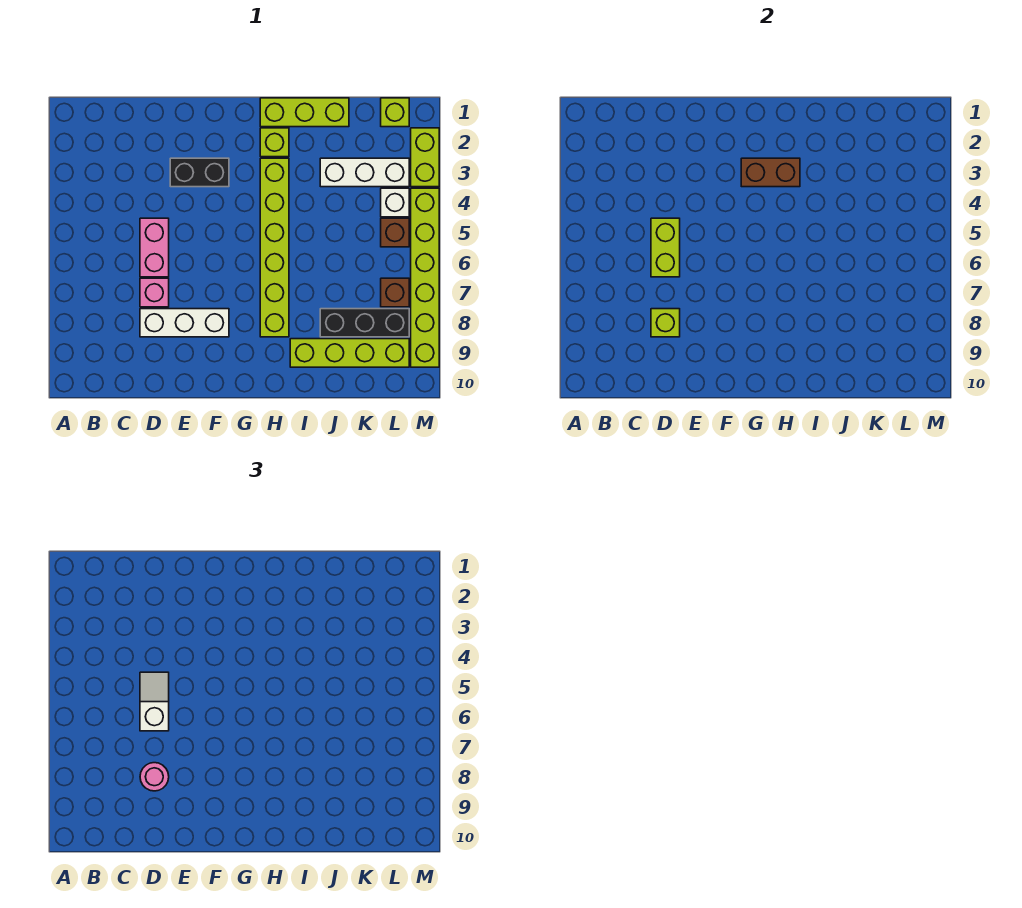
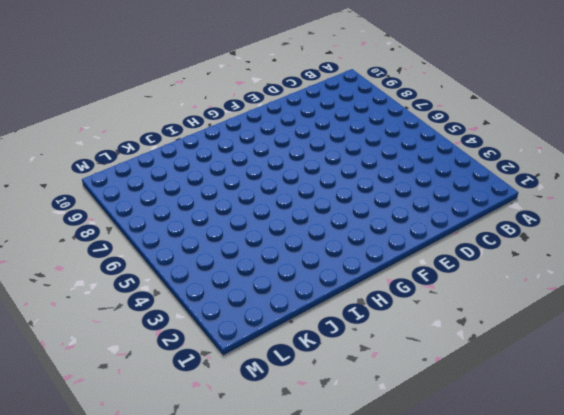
none -> pink brick D5:D6 level 1
none -> pink brick D7 level 1
none -> white brick D8:F8 level 1

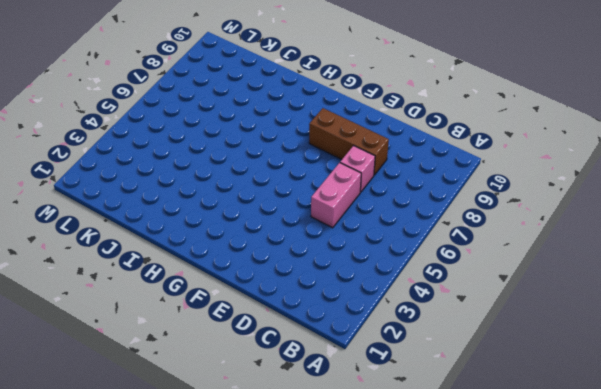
brown brick D8:F8 level 1 -> white brick D8:F8 level 1
none -> black brick E3:F3 level 1
none -> lime brick H1:J1 level 1
none -> lime brick H2 level 1

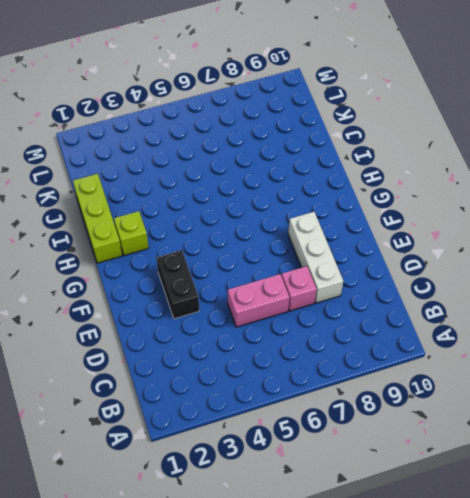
none -> lime brick H3:H8 level 1
none -> lime brick I9:L9 level 1
none -> white brick J3:L3 level 1

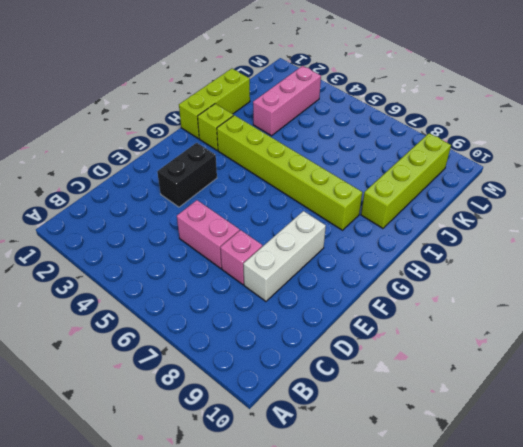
pink brick J3:L3 level 1 -> white brick J3:L3 level 1
none -> black brick J8:L8 level 1
none -> lime brick L1 level 1
none -> white brick L4 level 1

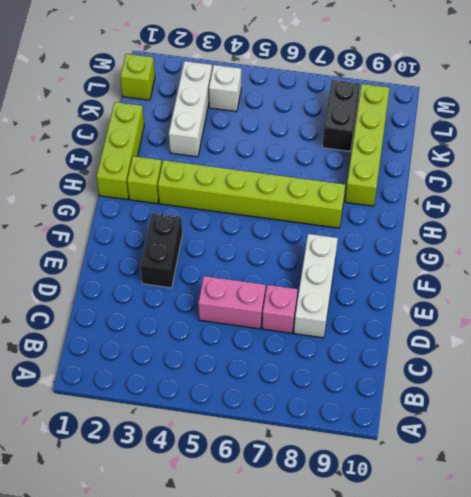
black brick K8:L8 level 1 -> black brick J8:L8 level 1
none -> brown brick L5 level 1
none -> brown brick L7 level 1
none -> lime brick M2:M3 level 1

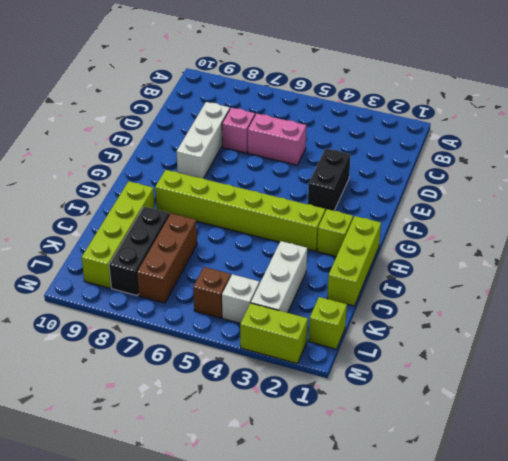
brown brick J7:L7 level 1 -> brown brick L7 level 1
none -> lime brick M4:M9 level 1
none -> lime brick D5:D6 level 2
none -> lime brick D8 level 2

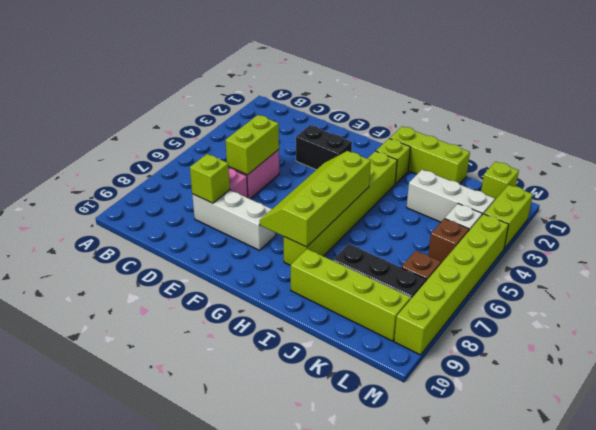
lime slope G5:H8 level 2 top H -> none
none -> brown brick G3:H3 level 2
none -> white slope D5:D6 level 3 top 6
none -> pink round brick D8 level 3

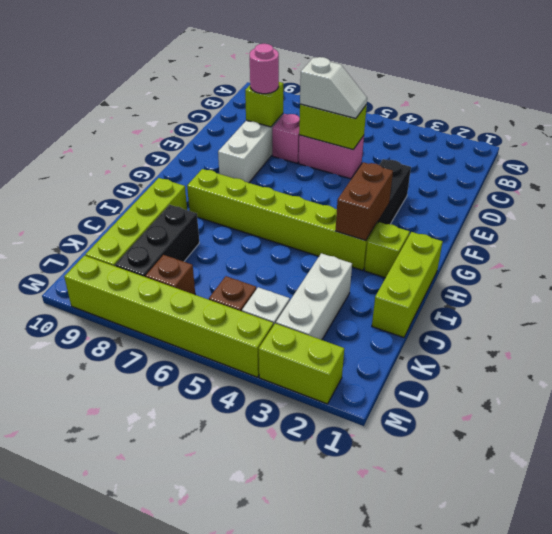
none -> lime brick L1 level 1

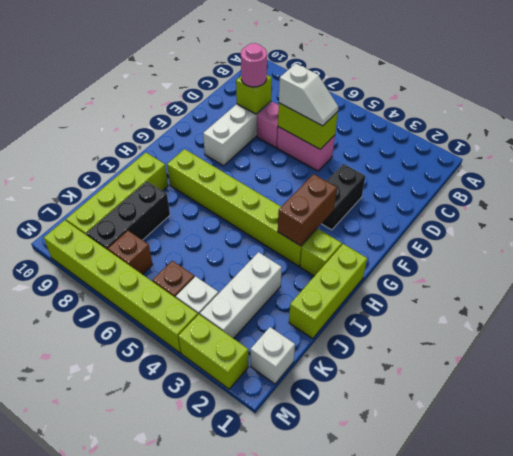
white brick L1 level 1 -> lime brick L1 level 1

